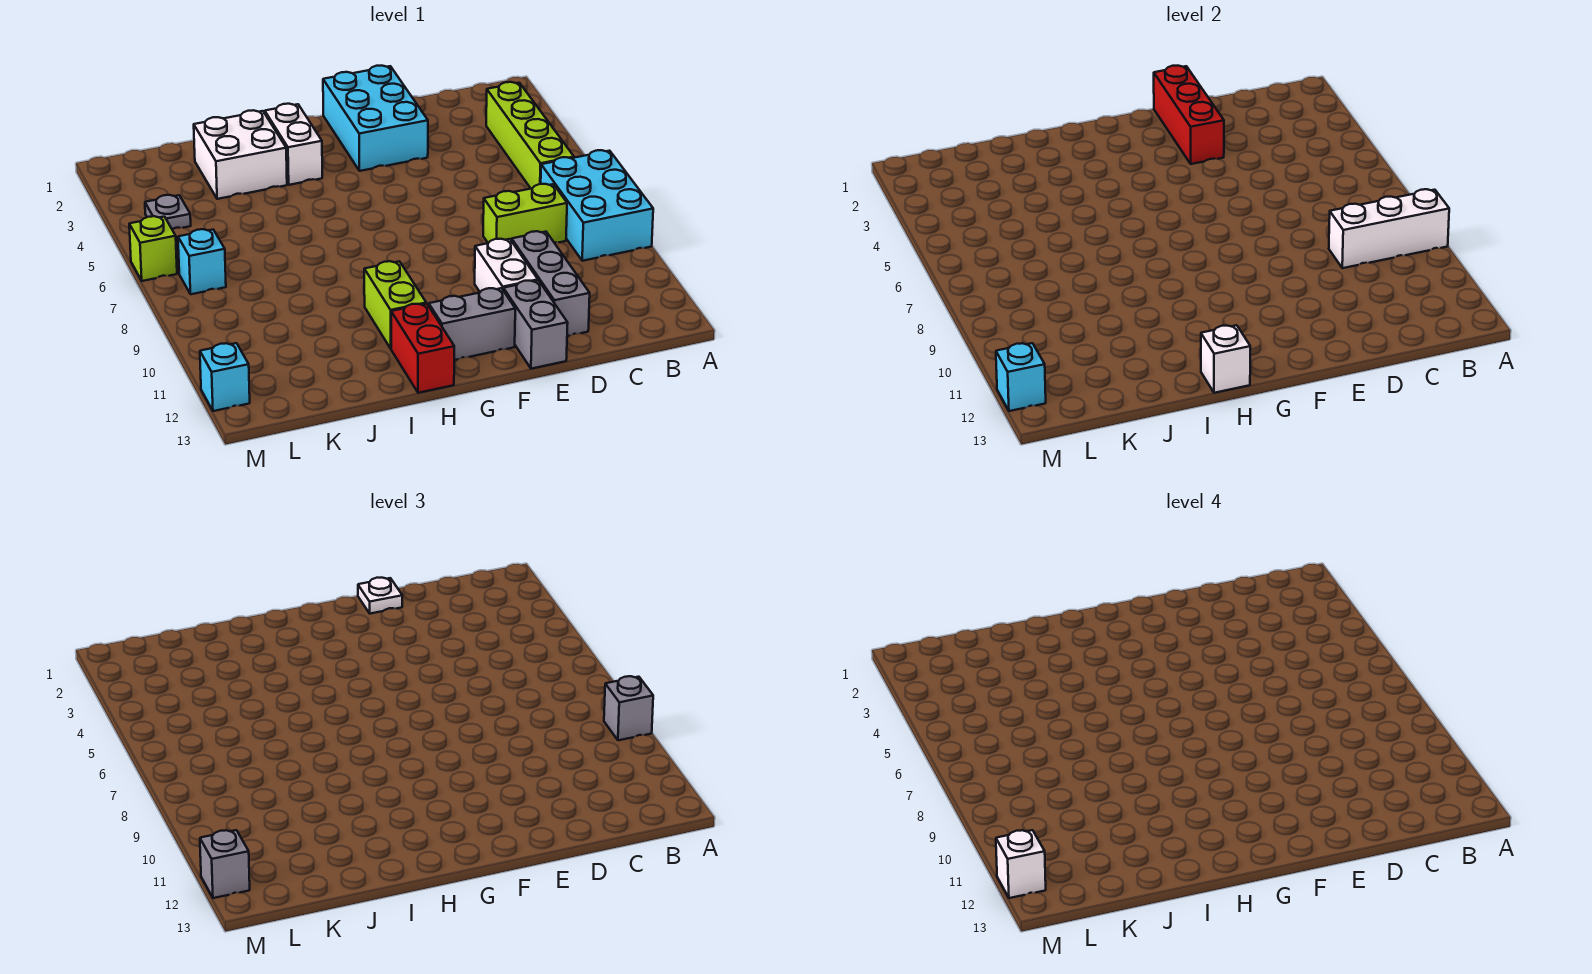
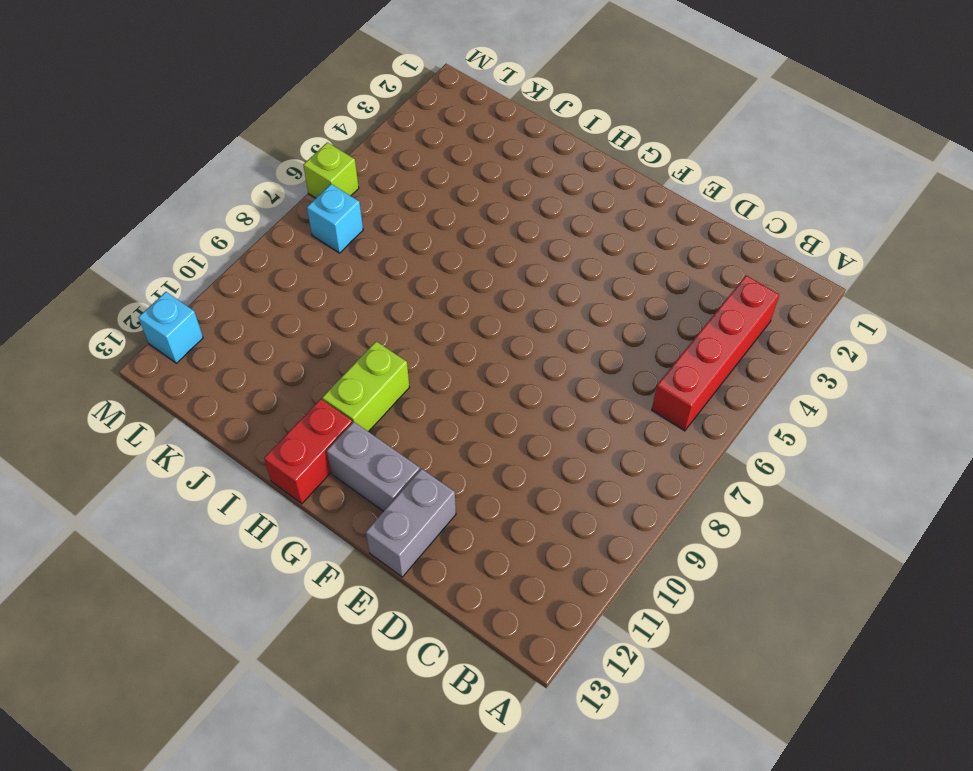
red brick B3:B6 level 1 -> lime brick B3:B6 level 1
none -> cyan brick A7:B9 level 1
none -> lime brick C8:D8 level 1
none -> grey brick D10:D12 level 1

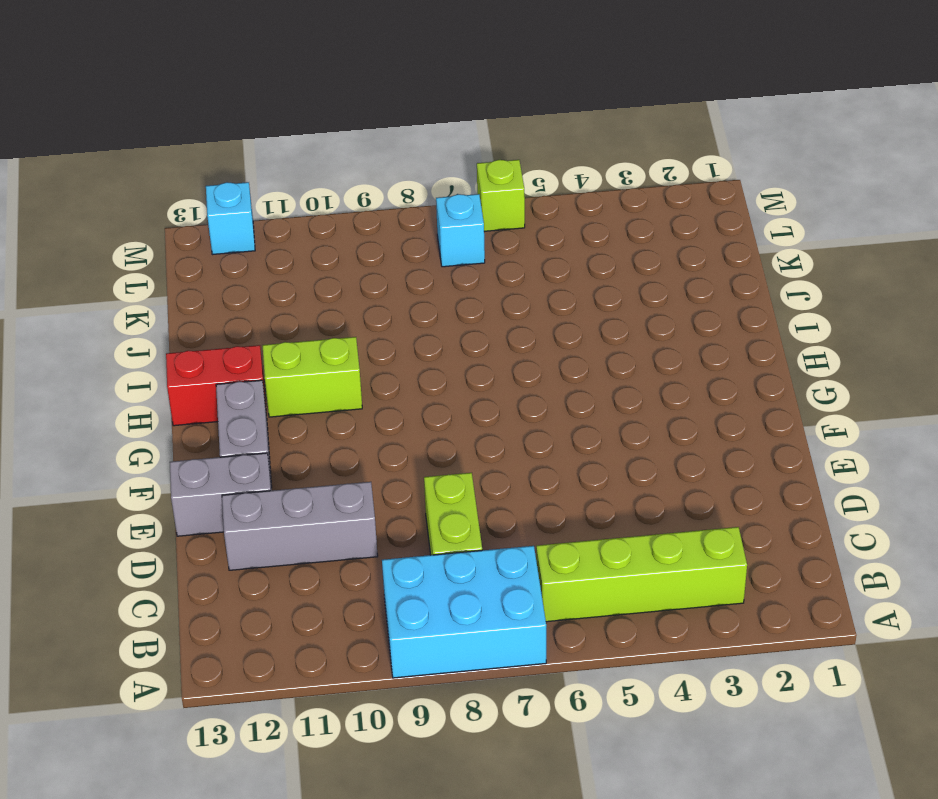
none -> cyan brick E1:F3 level 1
none -> white brick E10:E11 level 1
none -> white brick H2:H3 level 1

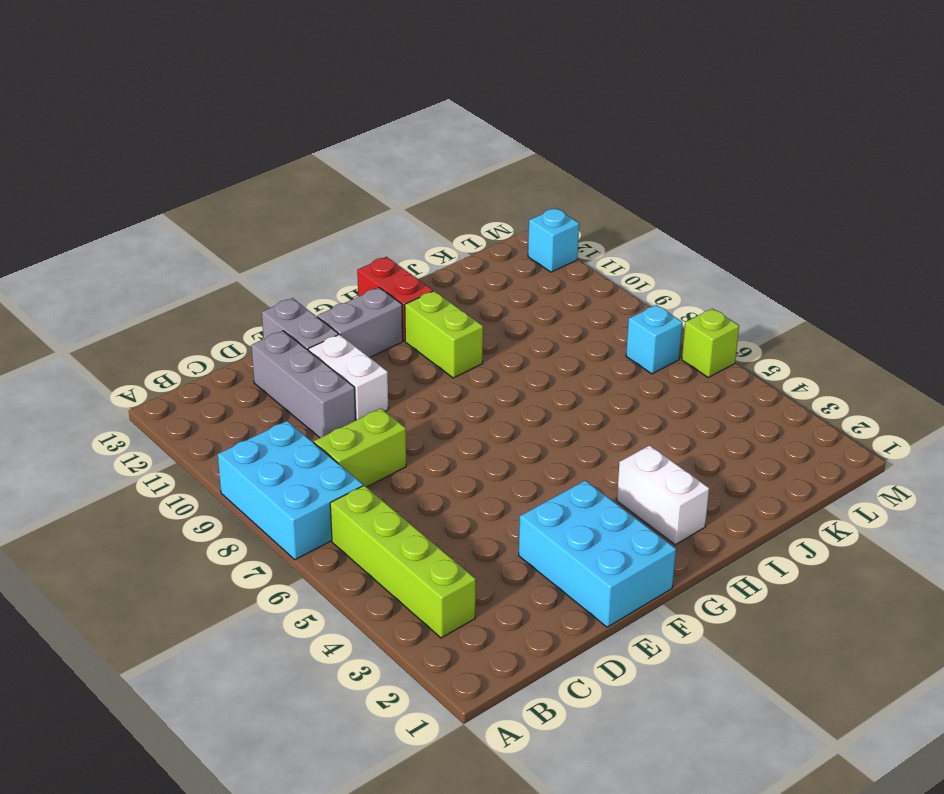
none -> white brick I2:J3 level 1
none -> grey plate L4 level 1
none -> white brick A9:C9 level 2

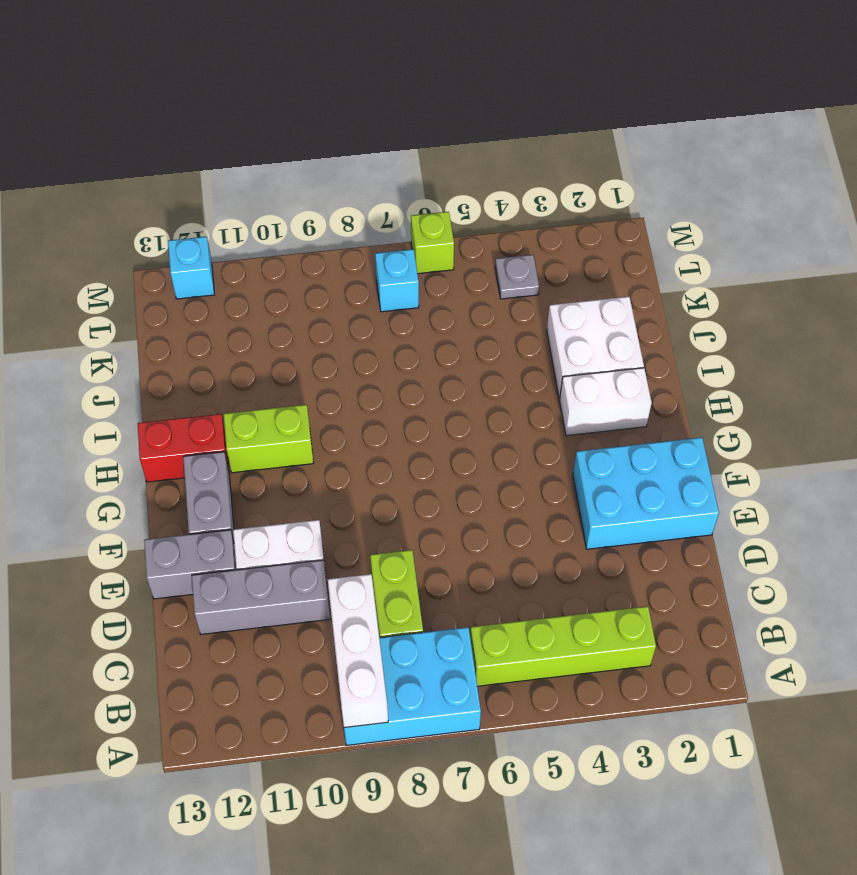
none -> red brick E1:E3 level 2
none -> white brick H13 level 2
none -> cyan brick M12 level 2

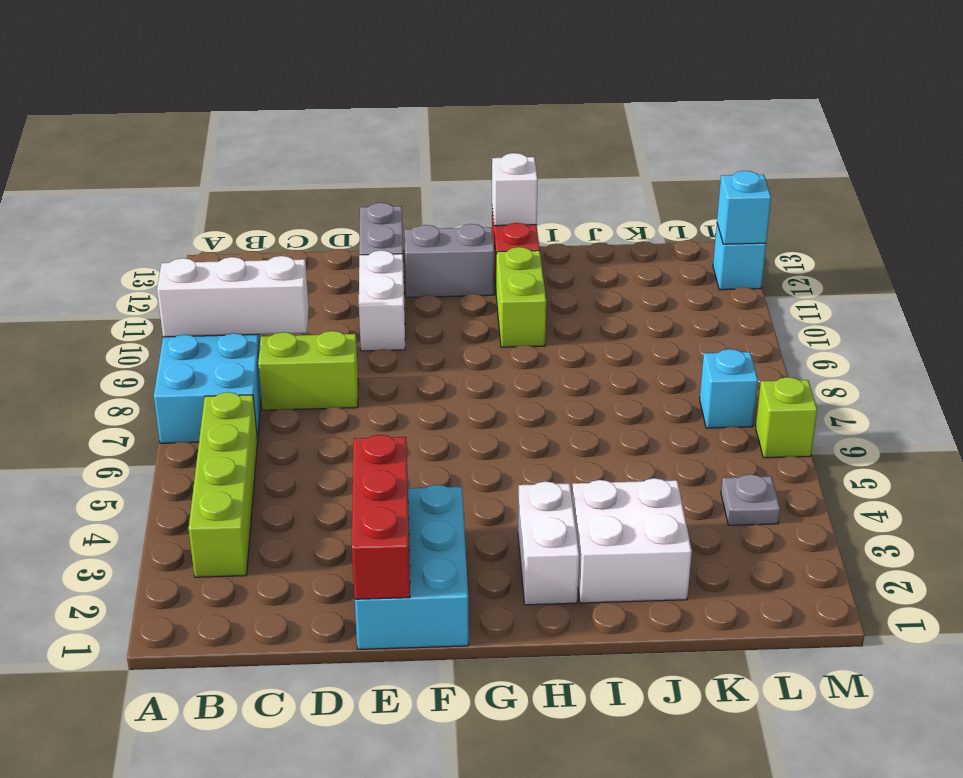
none -> grey brick D10:D12 level 1
none -> grey brick A9 level 3
none -> white plate E1 level 3

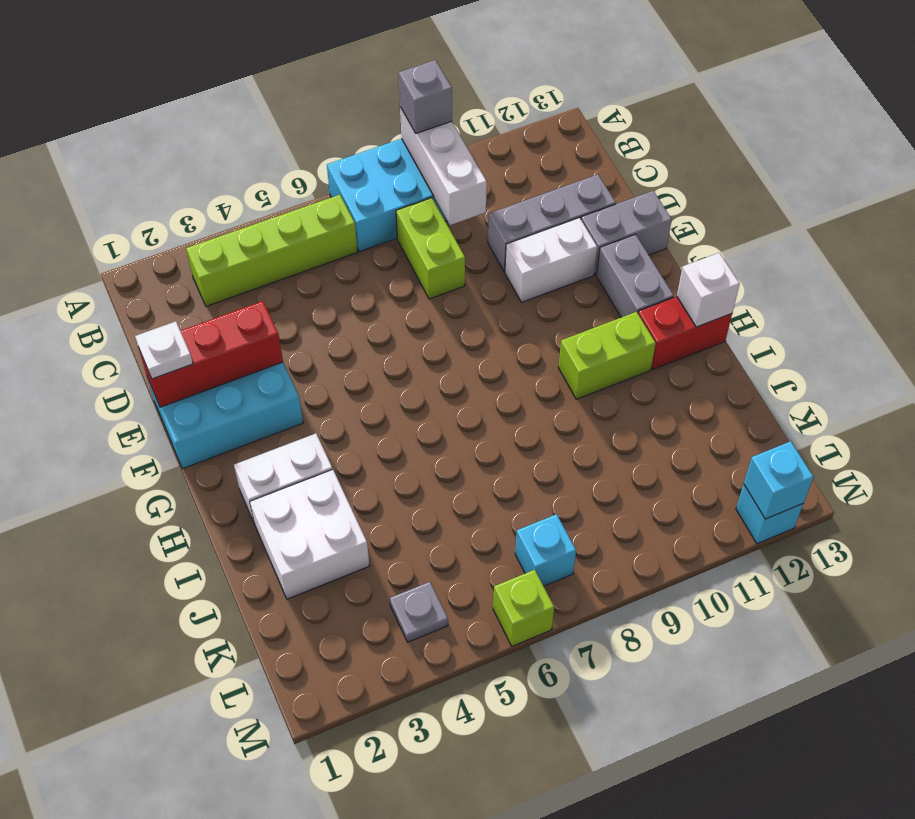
none -> grey brick M12 level 3
none -> white brick M12 level 4

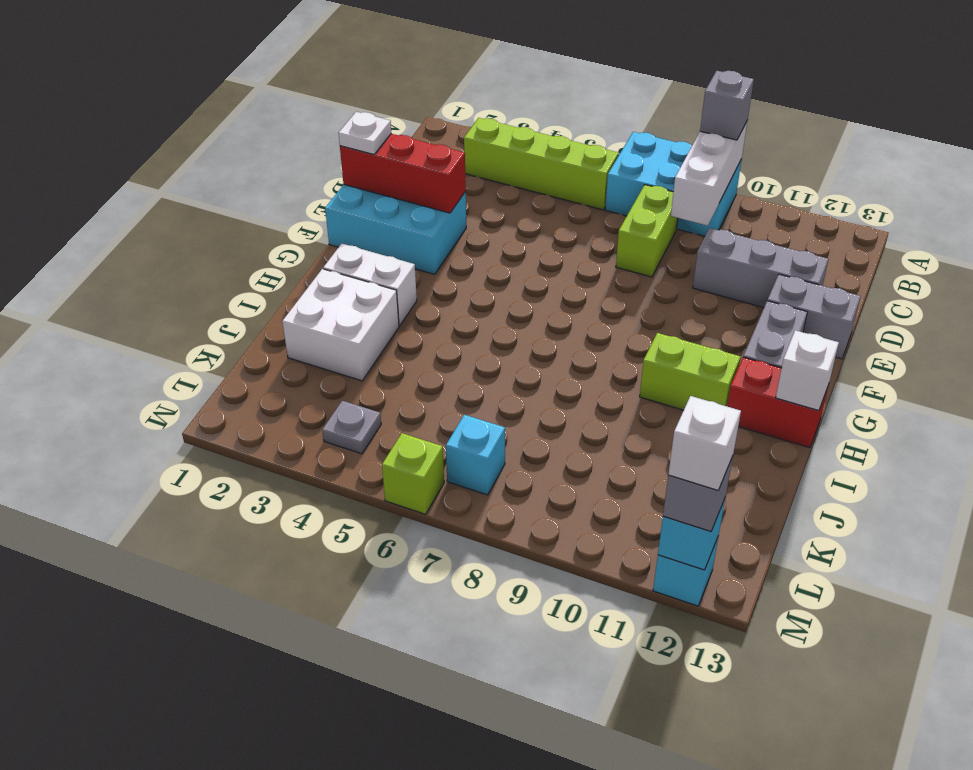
none -> white brick E10:E11 level 1

